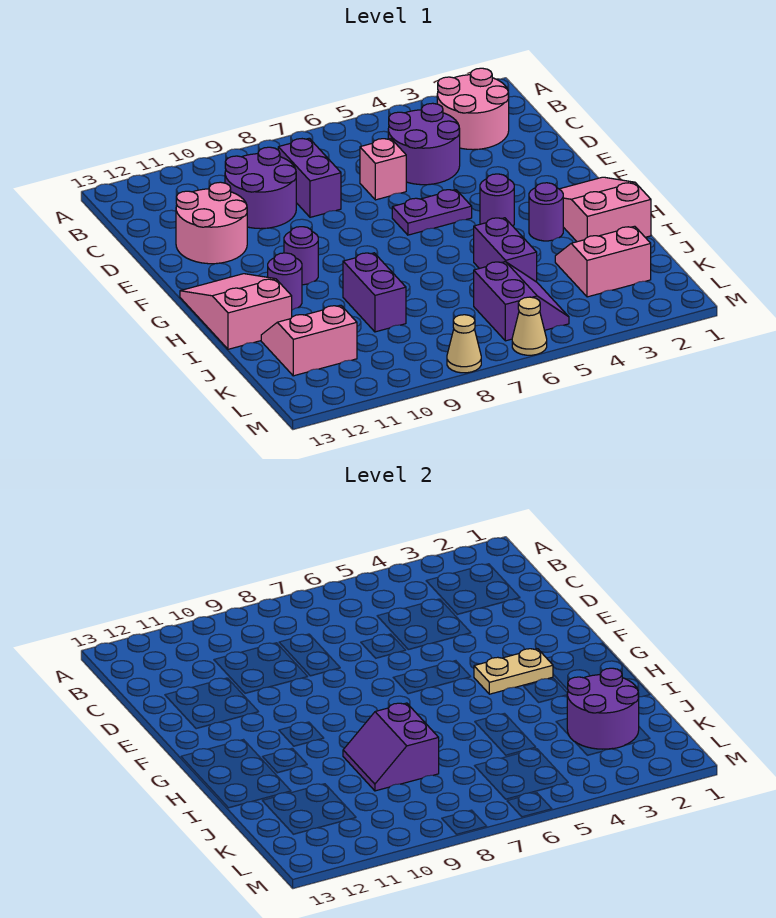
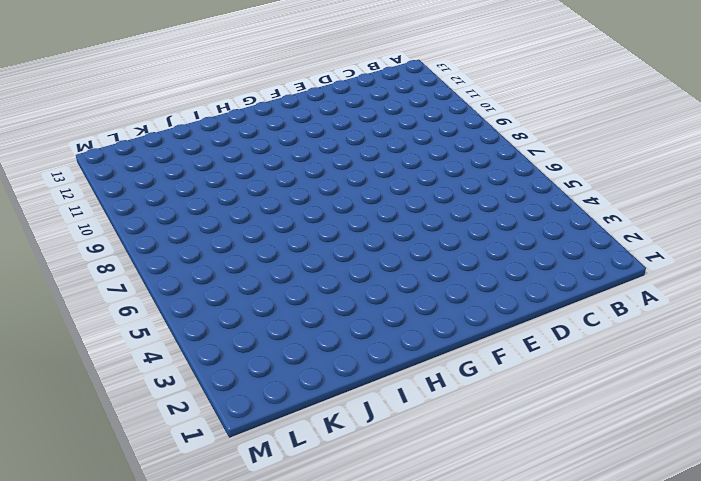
none -> pink round brick B2:C3 level 1
none -> purple round brick C4:D5 level 1
none -> purple brick C8:D8 level 1

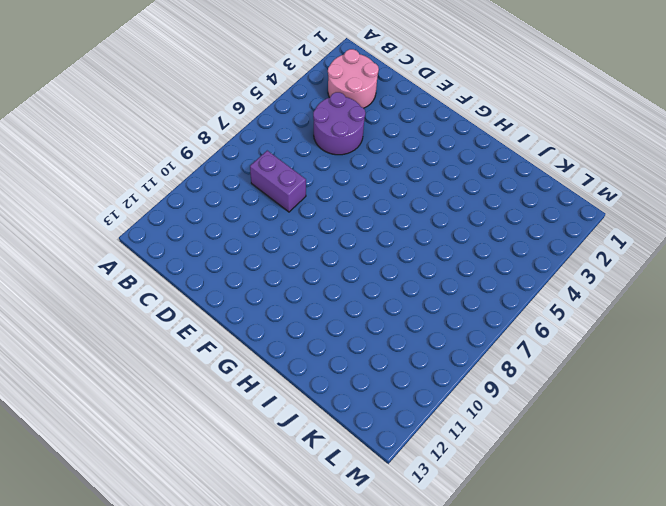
none -> purple round brick C9:D10 level 1
none -> pink brick D6 level 1
none -> pink round brick D11:E12 level 1

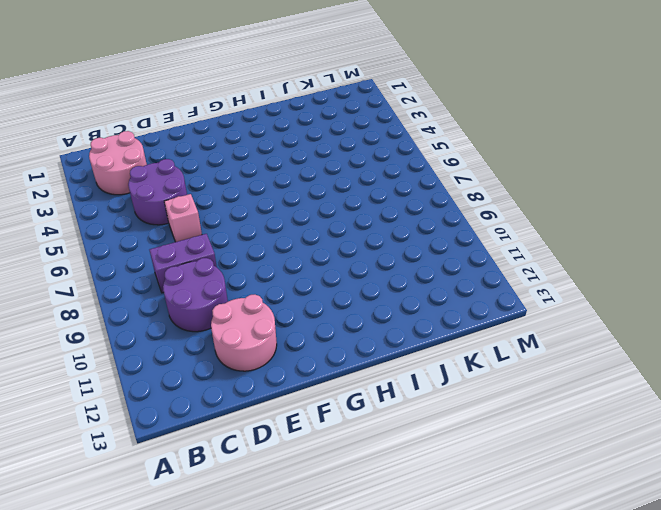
none -> purple plate F5:F6 level 1
none -> pink slope G1:I2 level 1 top I
none -> purple round brick G4 level 1

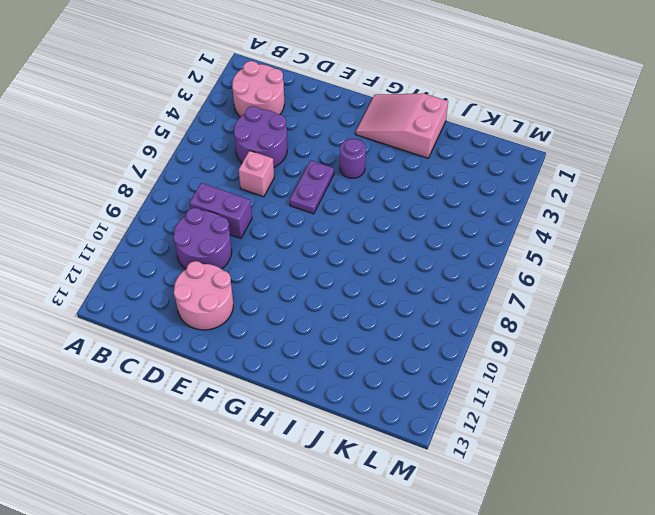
none -> purple round brick G10 level 1
none -> pink slope G12:I13 level 1 top I
none -> purple round brick H3 level 1

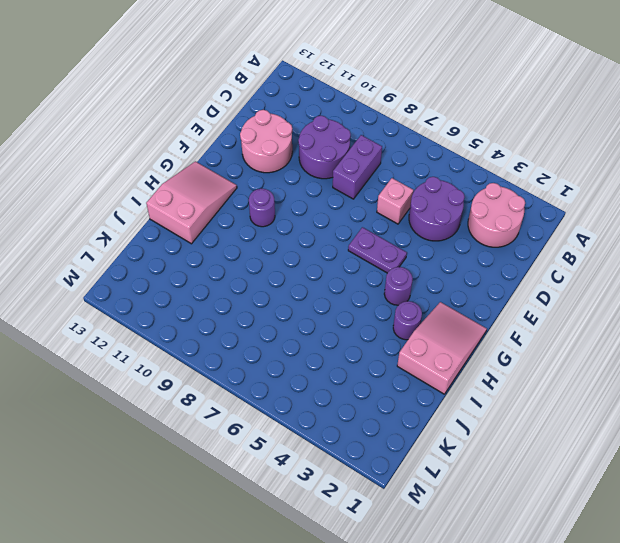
none -> purple round brick H11 level 1
none -> purple brick I5:J5 level 1
none -> purple brick I9:J9 level 1

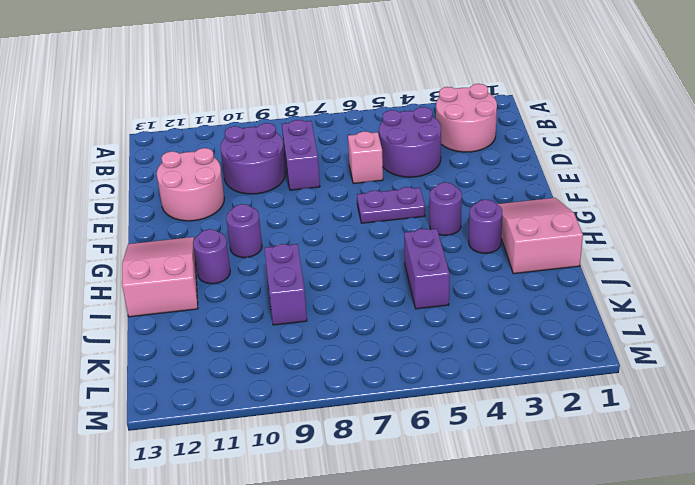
none -> pink slope J2:K3 level 1 top K
none -> pink slope J11:K12 level 1 top K
none -> purple slope K5:L6 level 1 top 6

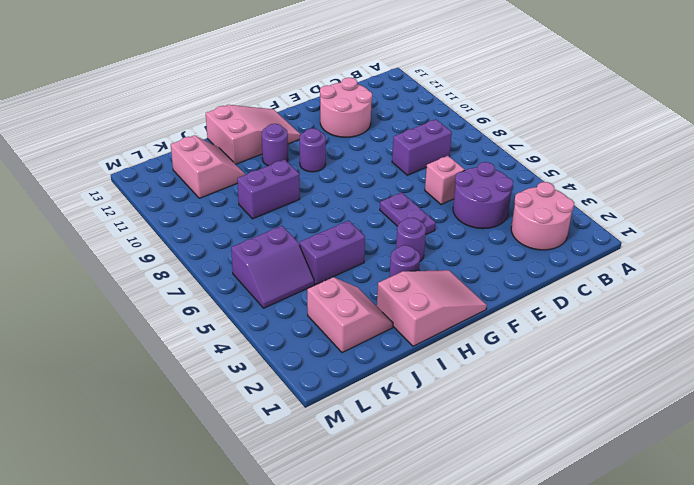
none -> purple round brick C9:D10 level 1
none -> tan cone M6 level 1
none -> tan cone M8 level 1

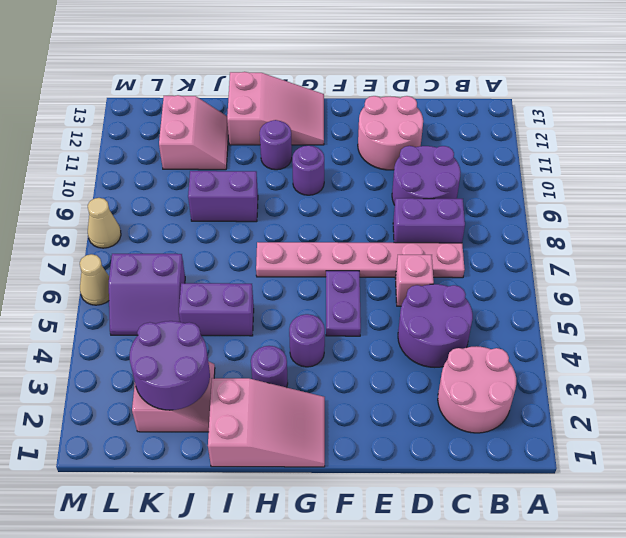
pink plate C7:H7 level 1 -> none
none -> tan plate G3:G4 level 2
none -> purple slope I8:J9 level 2 top 8

